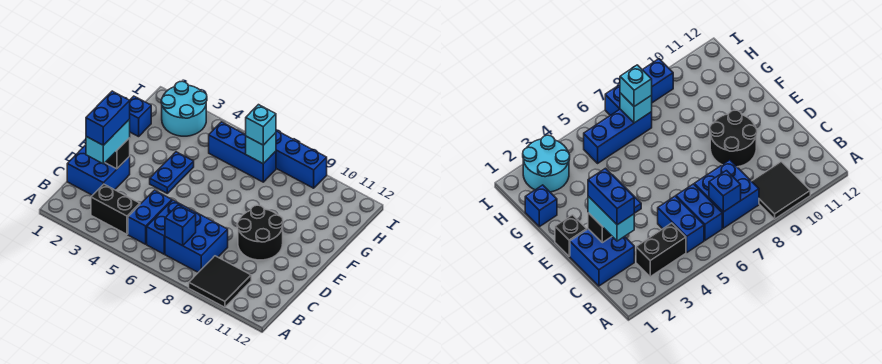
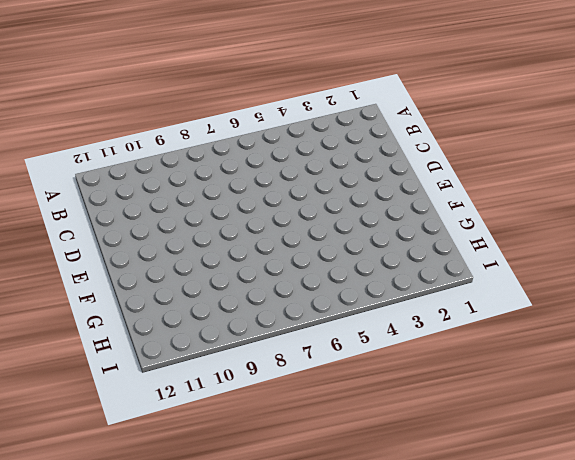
none -> black tile A9:B10 level 1
none -> black brick B3:B4 level 1
none -> blue brick B5:C5 level 1

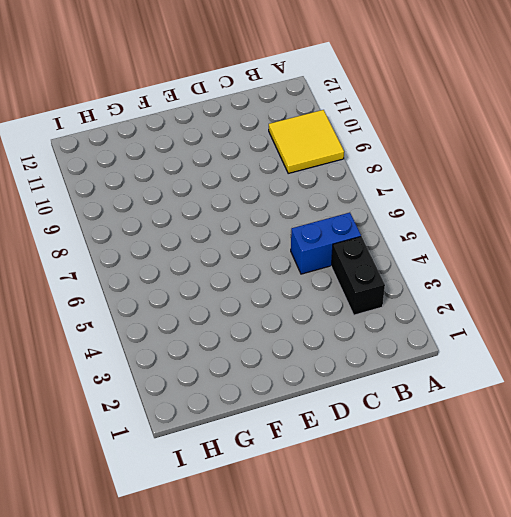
yellow tile A9:B10 level 1 -> black tile A9:B10 level 1
none -> blue brick B6:C6 level 1
none -> blue brick B7:C8 level 1
none -> blue brick C1:D2 level 1

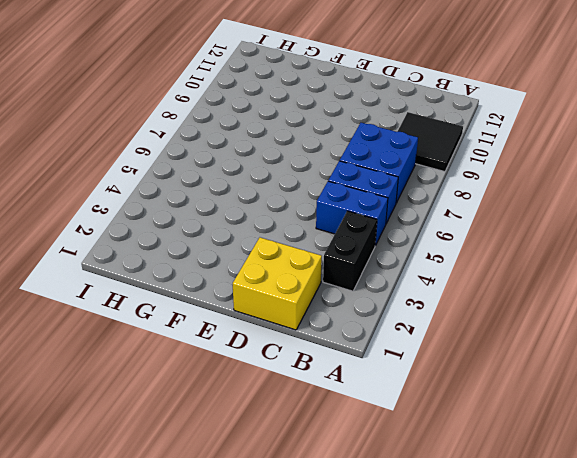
yellow brick C1:D2 level 1 -> blue brick C1:D2 level 1
none -> black round brick D9:E10 level 1
none -> black brick E1 level 1
none -> blue plate E4:F4 level 1

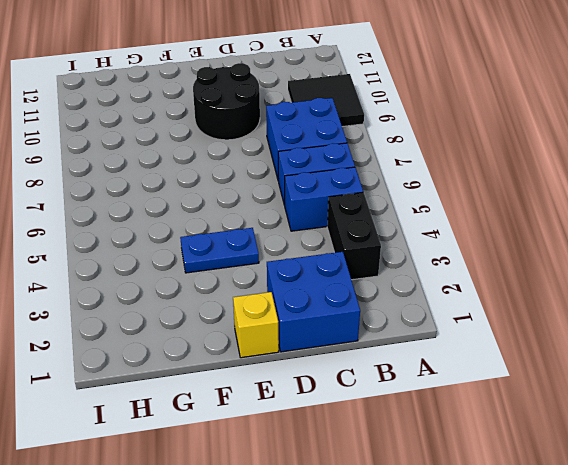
yellow brick E1 level 1 -> black brick E1 level 1
none -> blue brick G1 level 1
none -> cyan round brick H2:I3 level 1
none -> blue brick H5:H7 level 1

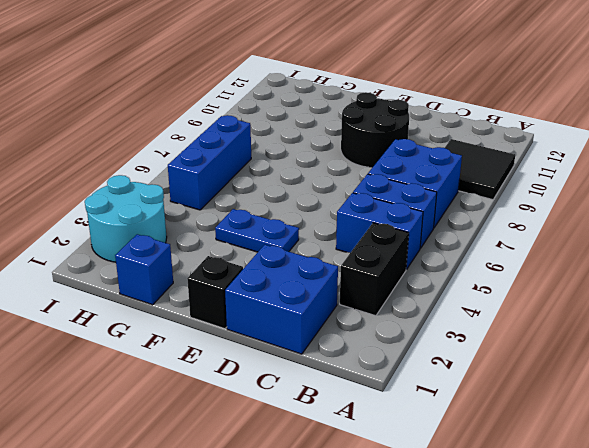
none -> blue brick I7:I9 level 1
none -> blue brick B7 level 2
none -> black brick D2 level 2

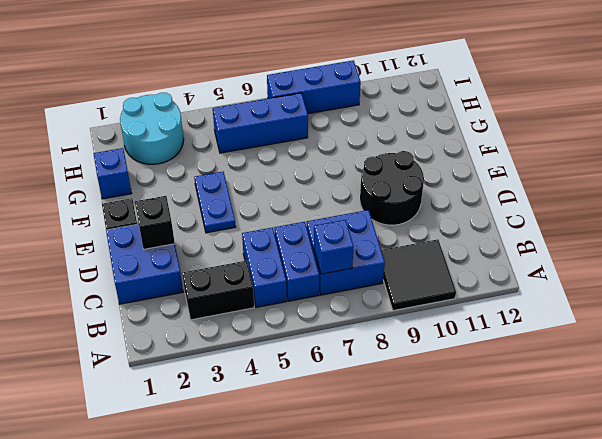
none -> cyan brick H7 level 2
none -> cyan brick C2:D2 level 3
none -> cyan brick H7 level 3

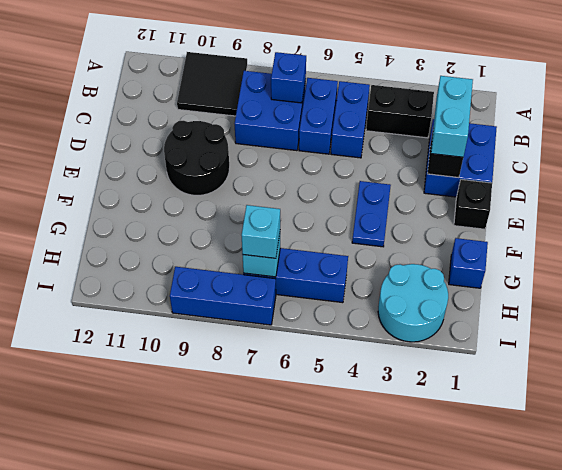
none -> blue brick C2:D2 level 4

